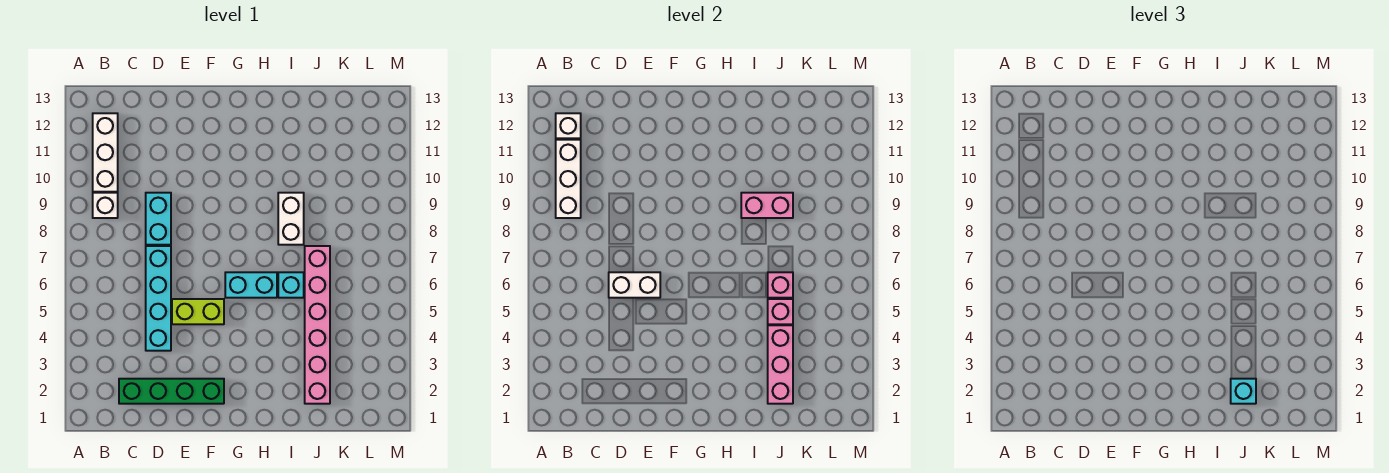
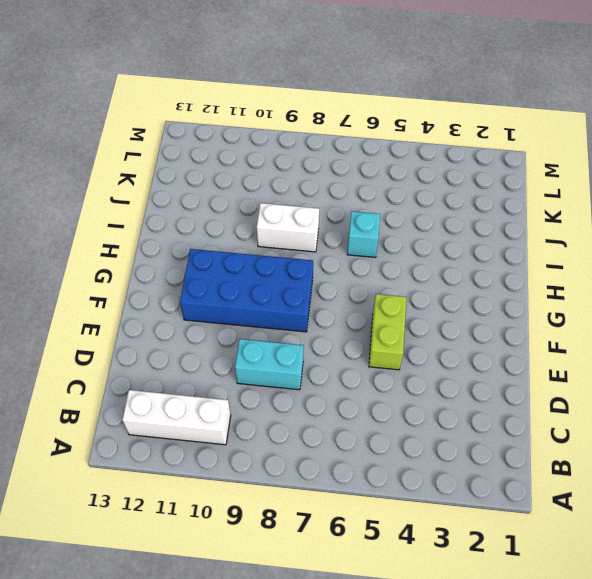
blue brick F8:G11 level 1 -> none
none -> white brick B9 level 1
none -> green brick C2:F2 level 1
none -> cyan brick D4:D7 level 1

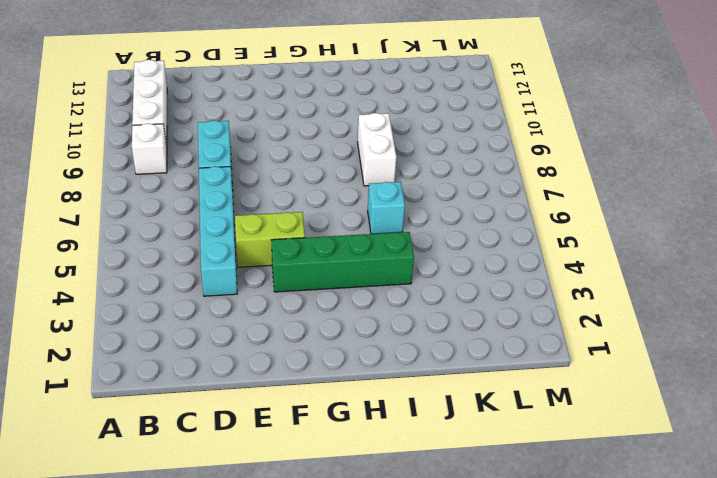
green brick F4:I4 level 1 -> green brick C2:F2 level 1
none -> cyan brick G6:H6 level 1
none -> pink brick J2:J7 level 1
none -> white brick B9:B11 level 2

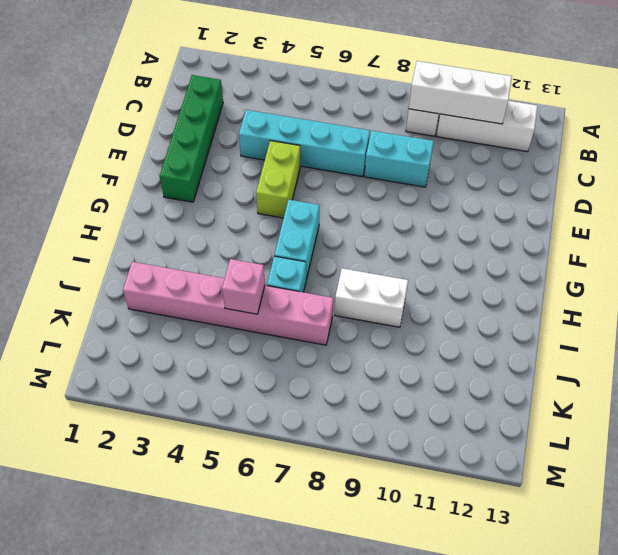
none -> white brick B12 level 2
none -> white brick D6:E6 level 2
none -> pink brick I9:J9 level 2

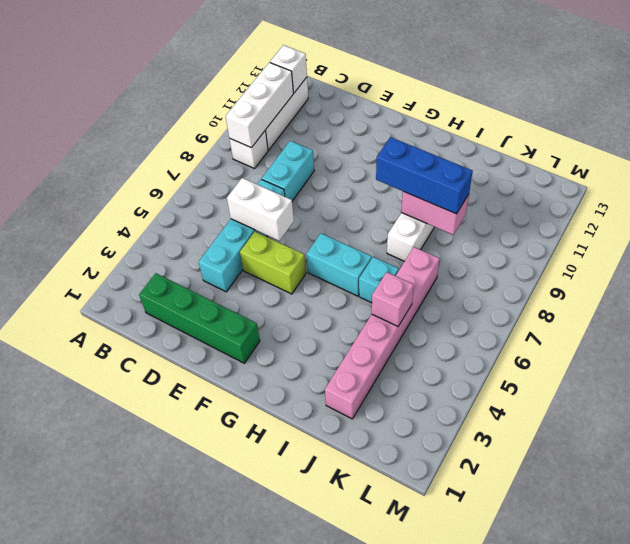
blue brick H9:J9 level 3 -> none
none -> pink brick J2:J4 level 2
none -> pink brick J6 level 2
none -> cyan brick J2 level 3

